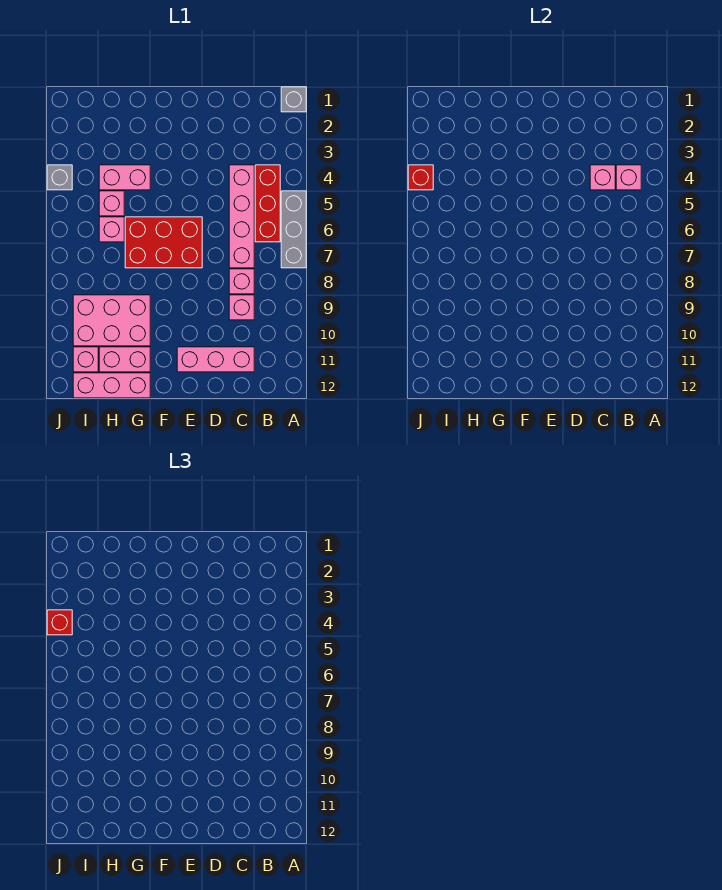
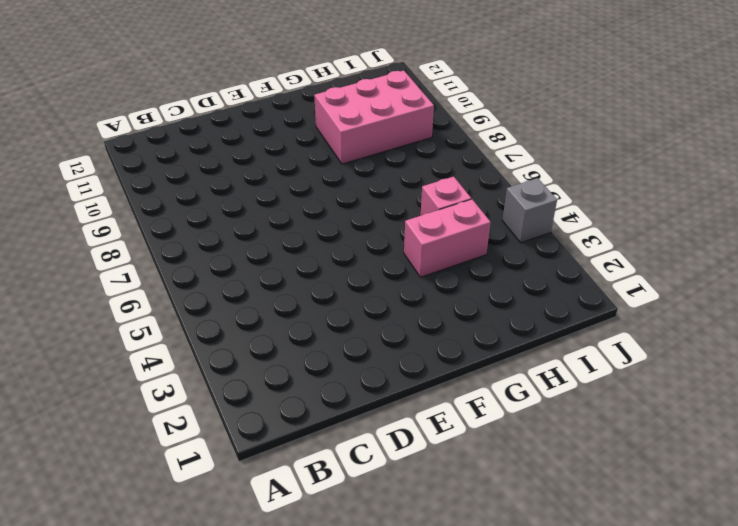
none -> grey brick A1 level 1
none -> grey brick A5:A7 level 1
none -> red brick B4:B6 level 1

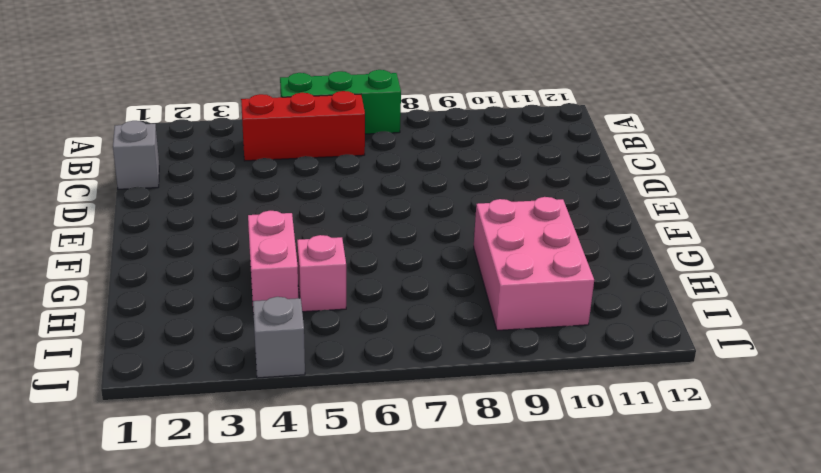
green brick A5:A7 level 1 -> grey brick A5:A7 level 1
grey brick C1 level 1 -> grey brick A1 level 1
none -> pink brick C4:C7 level 1
none -> pink brick C8 level 1
none -> pink brick C9 level 1

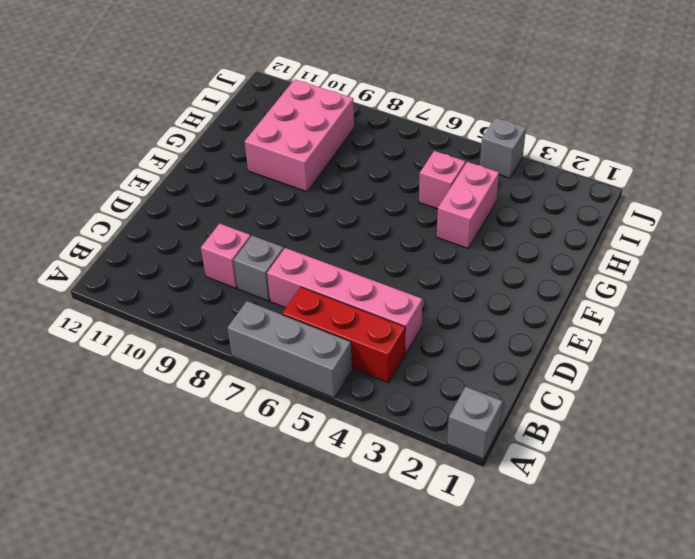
grey brick C8 level 1 -> pink brick C8 level 1
none -> pink brick C11:E11 level 1
none -> red brick E6:G7 level 1
none -> pink brick G11:H11 level 1

